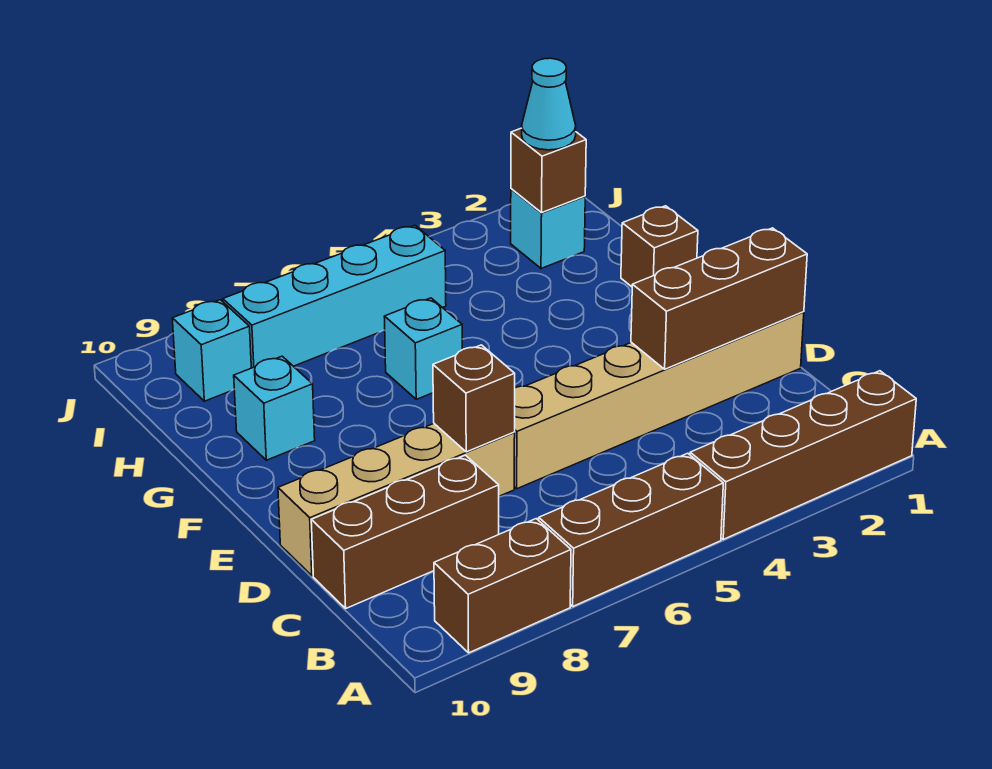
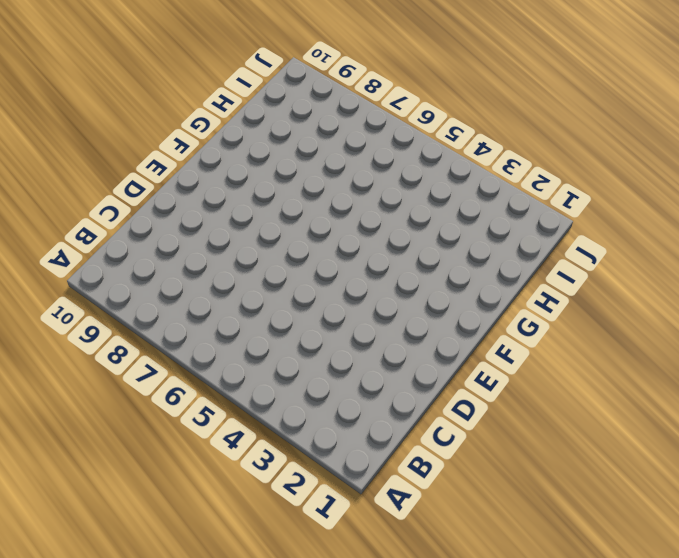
none -> brown brick A1:A4 level 1
none -> brown brick A5:A7 level 1
none -> brown brick A8:A9 level 1

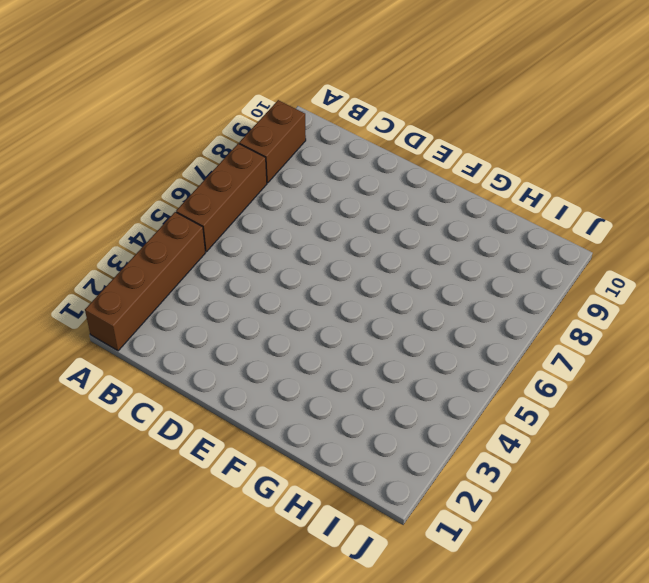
none -> brown brick C8:C10 level 1
none -> tan brick D1:D6 level 1
none -> tan brick D7:D10 level 1

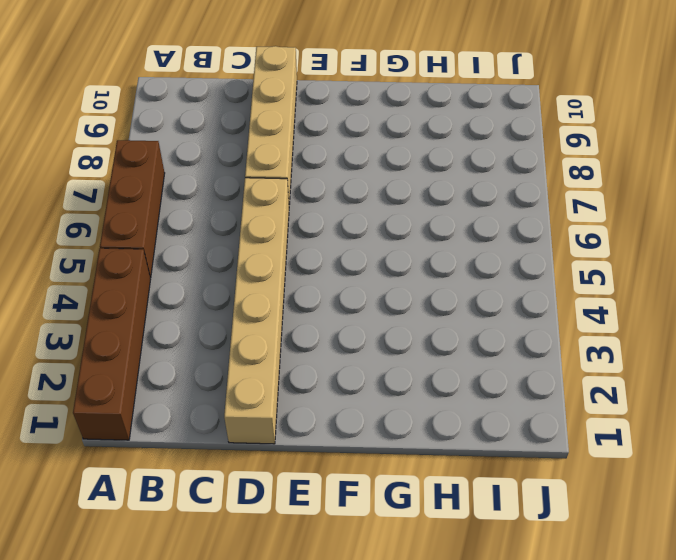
none -> brown brick A8:A9 level 1
none -> brown brick C8:C10 level 1
none -> brown brick G1 level 1

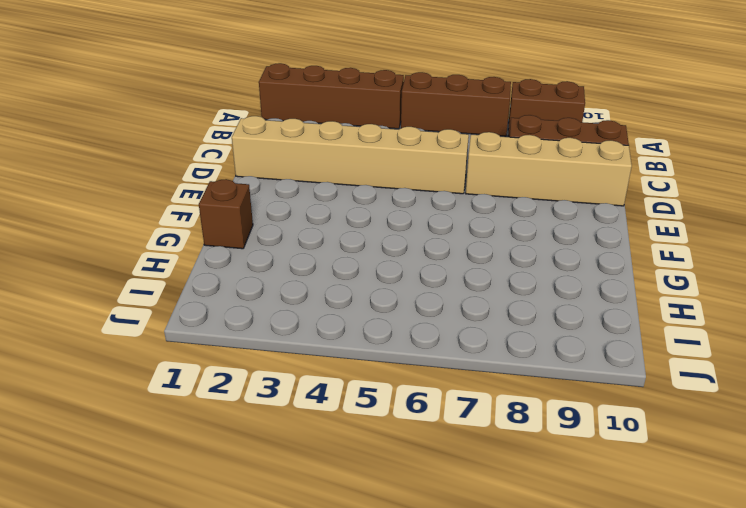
none -> cyan brick G6 level 1
none -> cyan brick G9 level 1
none -> cyan brick I2 level 1

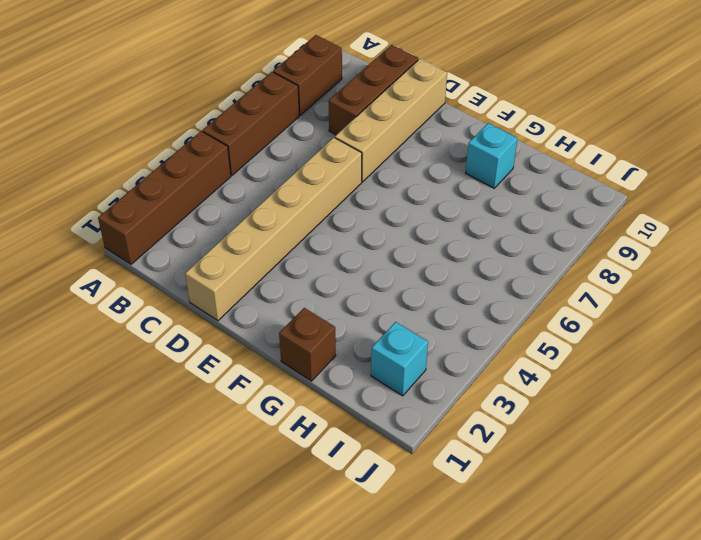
none -> cyan brick G6 level 1
none -> cyan brick I5:I8 level 1
none -> cyan brick I9 level 1

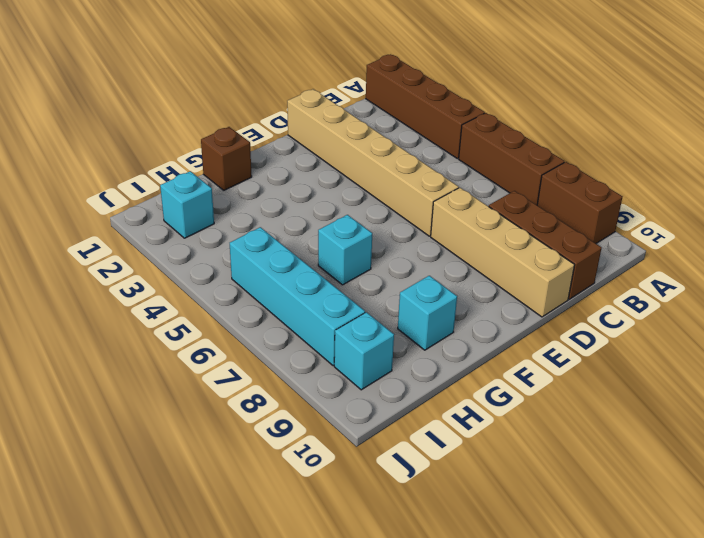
none -> brown brick D1:D3 level 2
none -> brown brick D7 level 2
none -> brown brick I2 level 2

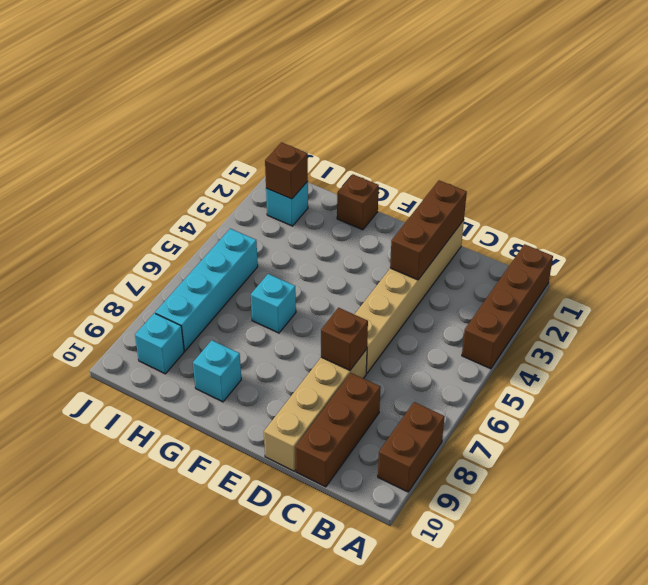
none -> brown brick A5:A7 level 1
none -> cyan cone I2 level 3

